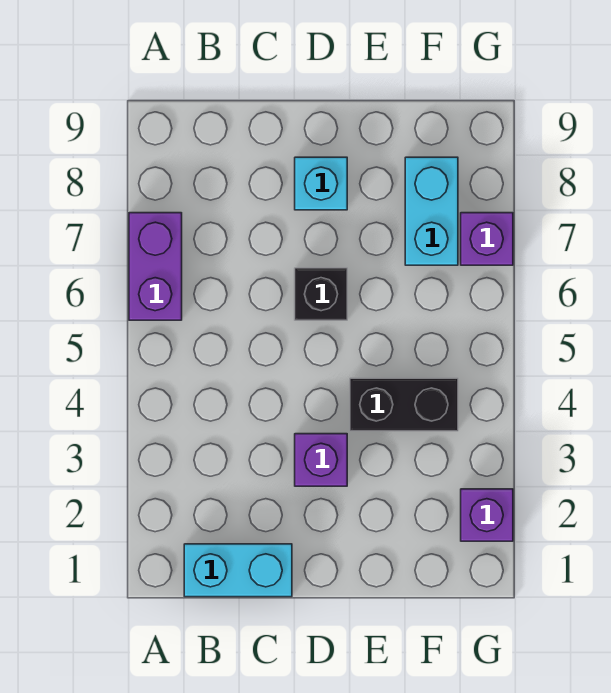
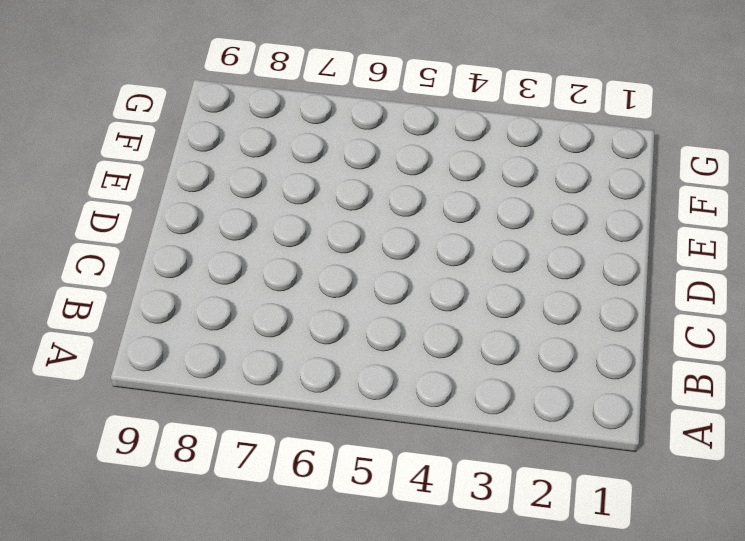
none -> purple brick A6:A7 level 1
none -> cyan brick B1:C1 level 1

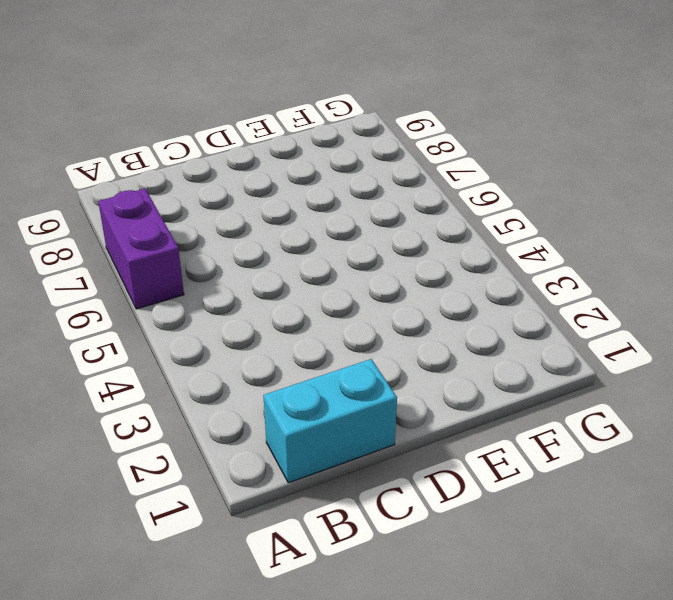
none -> purple brick D3 level 1
none -> black brick D6 level 1

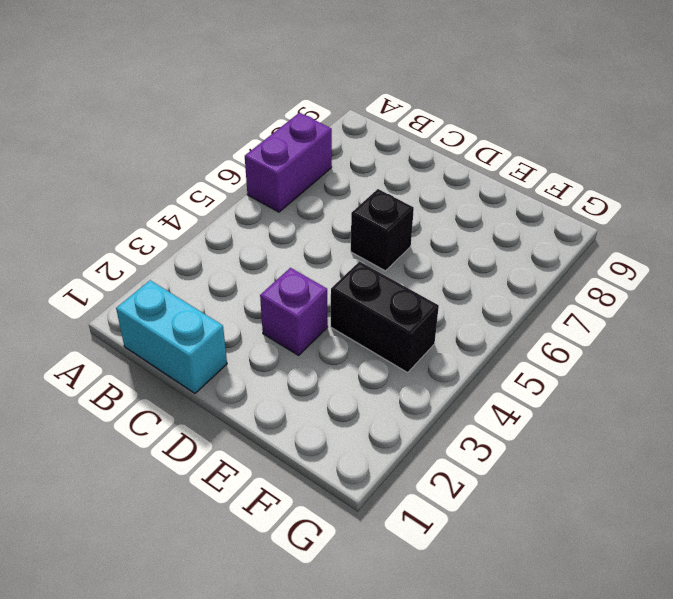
none -> cyan brick D8 level 1
none -> cyan brick F7:F8 level 1

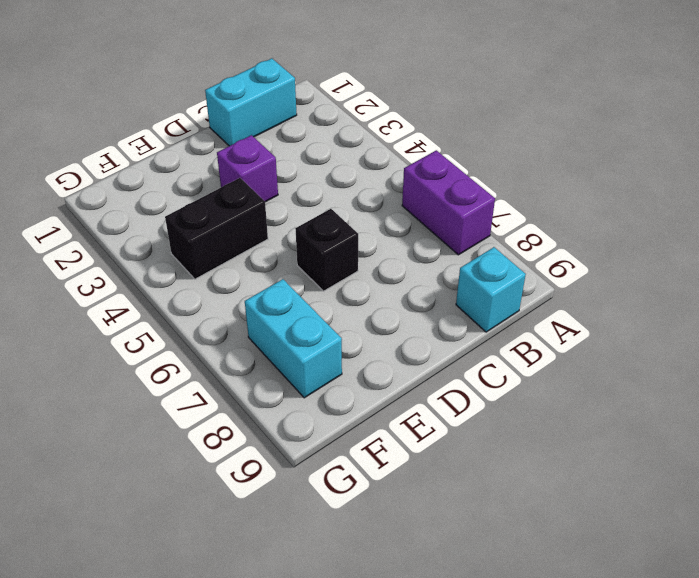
cyan brick B9 level 1 -> cyan brick D8 level 1
none -> purple brick G2 level 1
none -> purple brick G7 level 1

